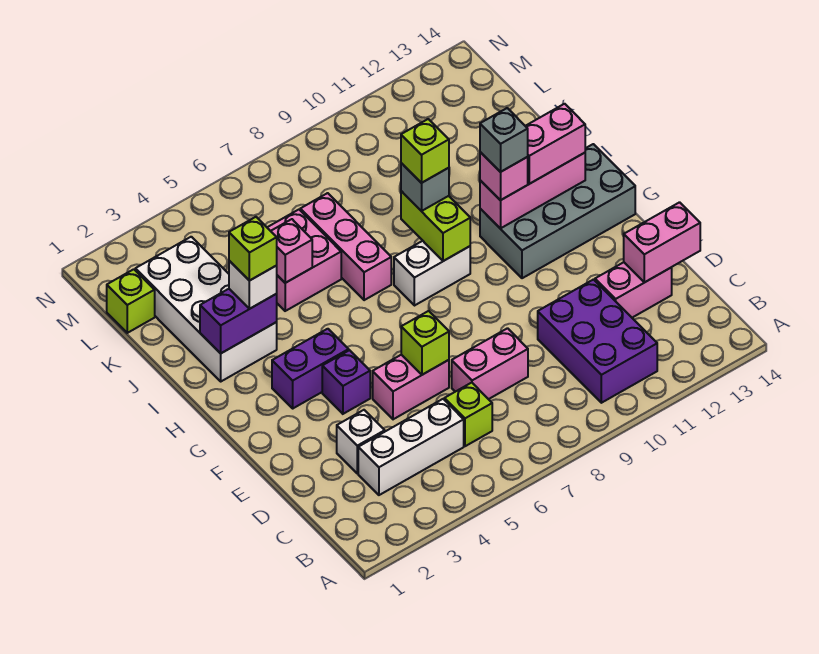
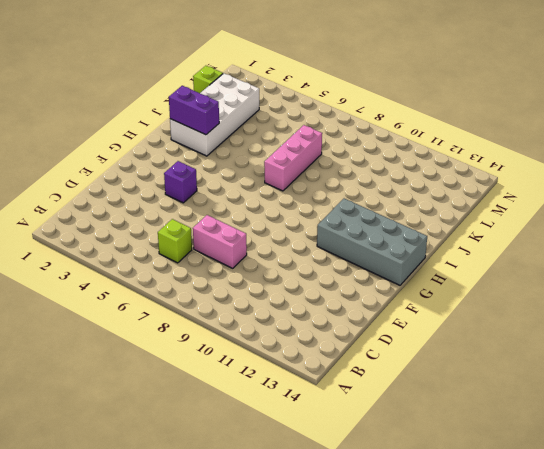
none -> purple brick B10:D11 level 1
none -> white brick C3:C5 level 1
none -> white brick D3 level 1

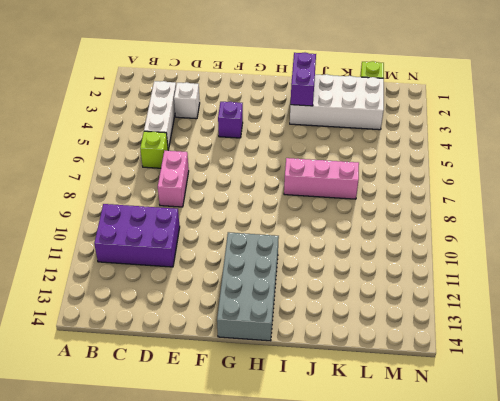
none -> pink brick D12:D13 level 1
none -> pink brick E5:E6 level 1
none -> purple brick G3:G4 level 1

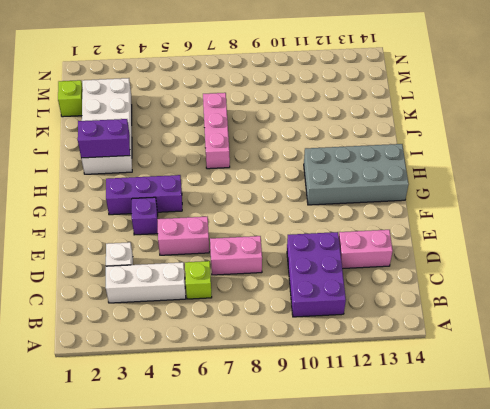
purple brick G3:G5 level 1 -> purple brick G3:G4 level 1
none -> white brick H8:H9 level 1
none -> pink brick J5:K6 level 1
none -> pink brick D13:D14 level 2

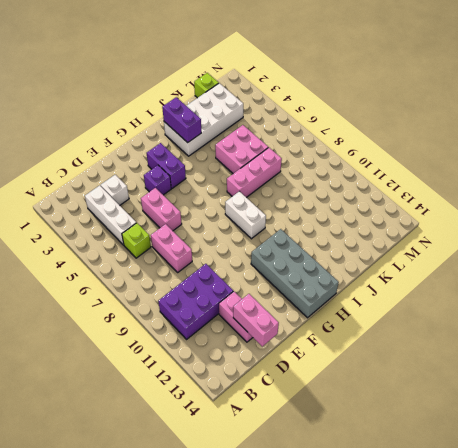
none -> lime brick E6 level 2
none -> lime brick H9:I9 level 2
none -> pink brick H11:H13 level 2

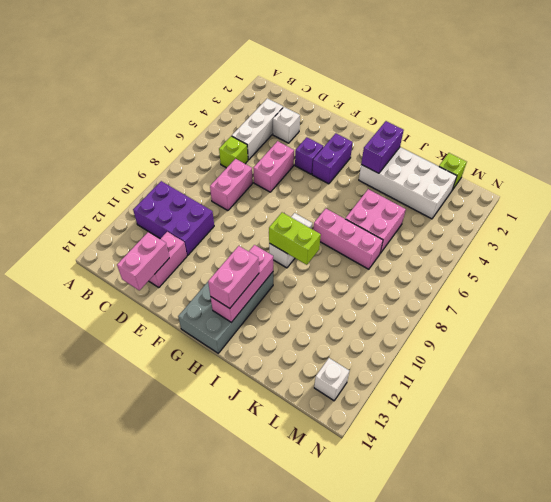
white brick M13 level 1 -> white brick I3 level 3
none -> lime brick E6 level 2
none -> pink brick J5 level 2
none -> pink brick H11 level 3

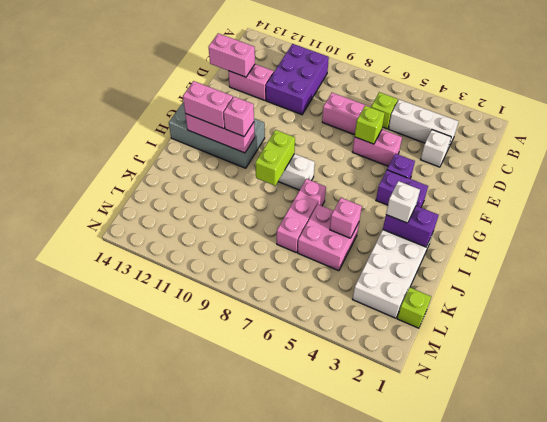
none -> grey brick I9 level 3
none -> grey brick H11 level 4
none -> lime brick I3 level 4

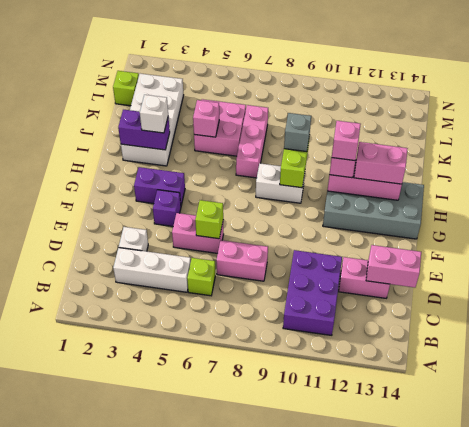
pink brick H11 level 4 -> grey brick H11 level 4
none -> lime brick I3 level 4
none -> lime brick I9 level 4

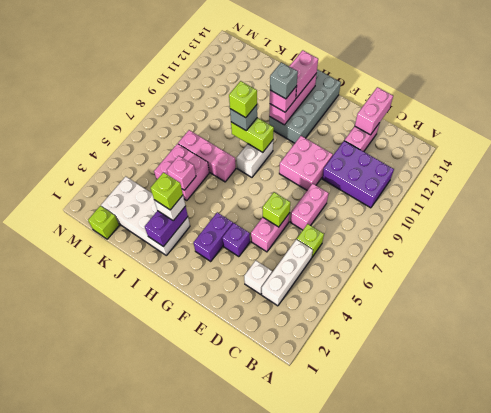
pink brick E9:F10 level 1 -> none

